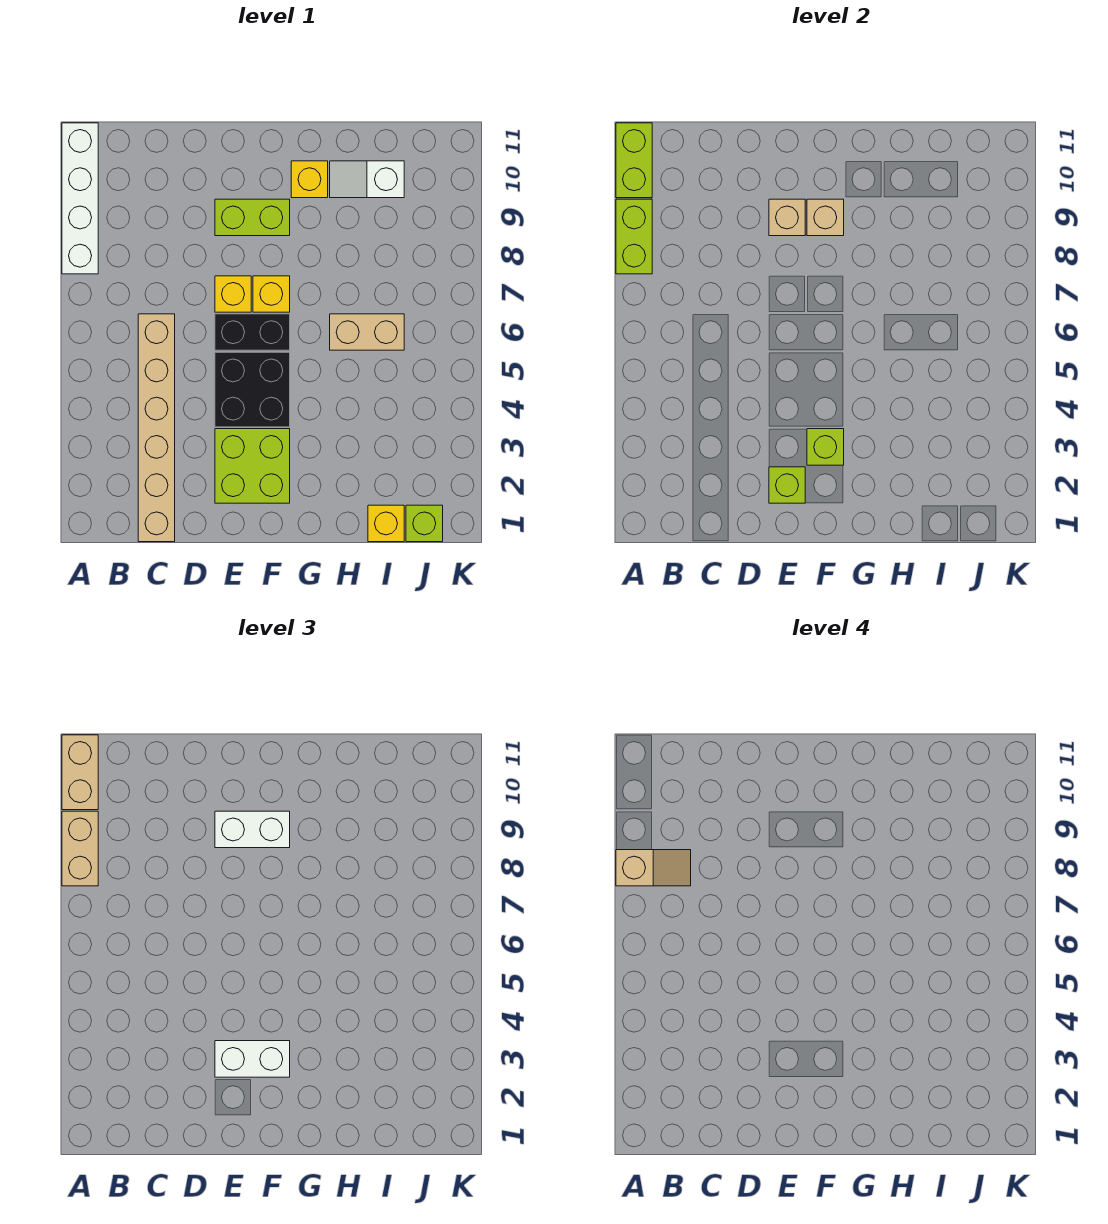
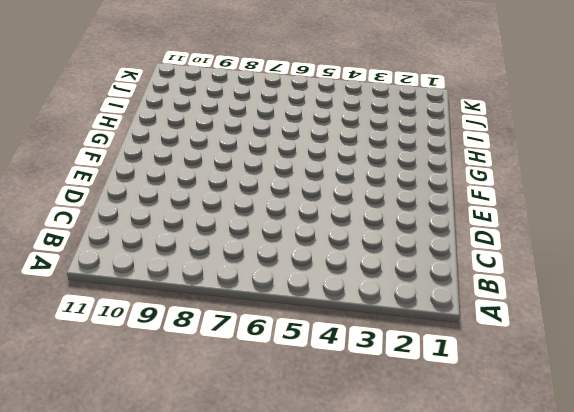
none -> white brick A8:A11 level 1
none -> tan brick C1:C6 level 1
none -> lime brick E2:F3 level 1

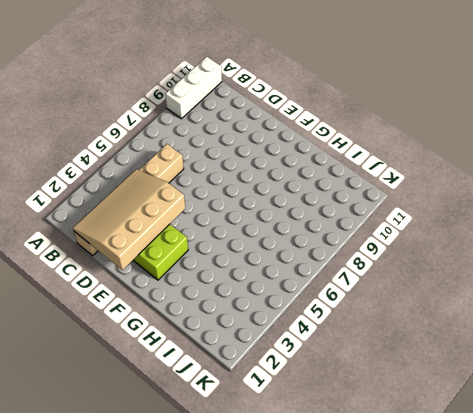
white brick A9:A11 level 1 -> white brick A8:A11 level 1
tan slope C1:E4 level 2 top E -> lime brick E2 level 2
none -> black brick E4:F5 level 1
none -> black brick E6:F6 level 1
none -> yellow brick E7 level 1

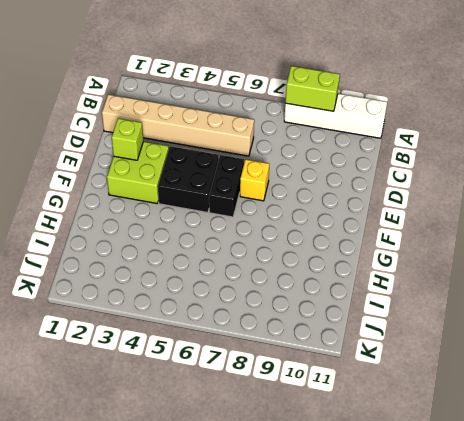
none -> lime brick E9:F9 level 1
none -> yellow brick F7 level 1
none -> yellow brick G10 level 1

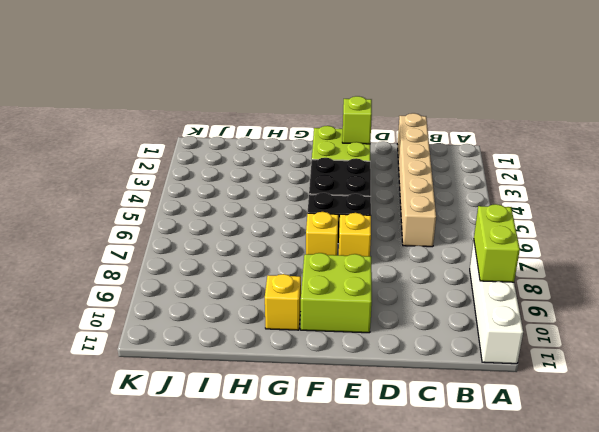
lime brick E9:F10 level 1 -> lime brick E9:F9 level 1
none -> tan brick H6:I6 level 1
none -> white slope H10:I10 level 1 top I
none -> yellow brick I1 level 1

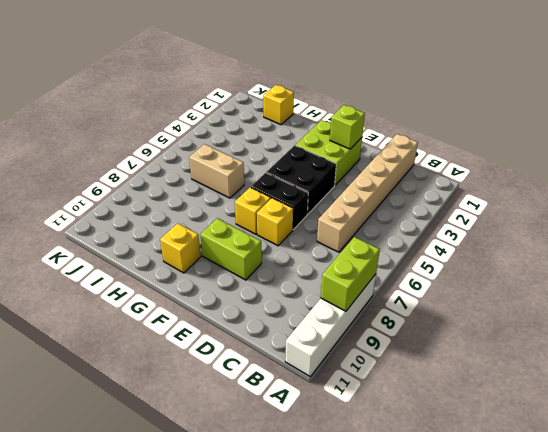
none -> white slope H10:I10 level 1 top I
none -> lime brick J1 level 1
none -> lime brick A10:A11 level 2

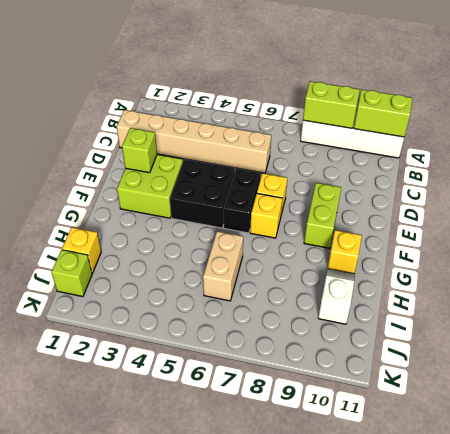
none -> tan brick E9 level 2
none -> lime brick F3 level 2
none -> tan brick F9 level 2

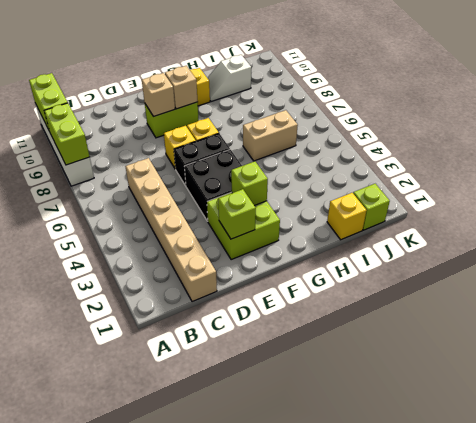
none -> tan brick A8:A9 level 3
none -> tan brick A10:A11 level 3
none -> white brick E3:F3 level 3

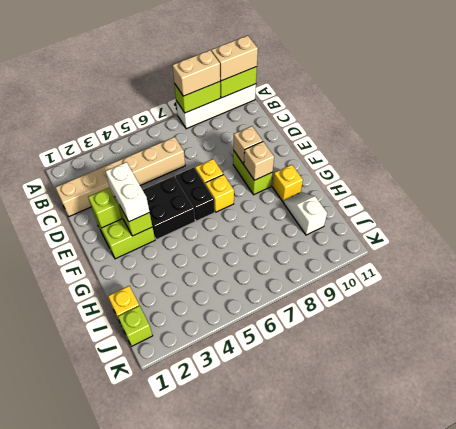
none -> tan brick H6:I6 level 1
none -> white brick E9:F9 level 3
none -> tan slope A8:B8 level 4 top A

